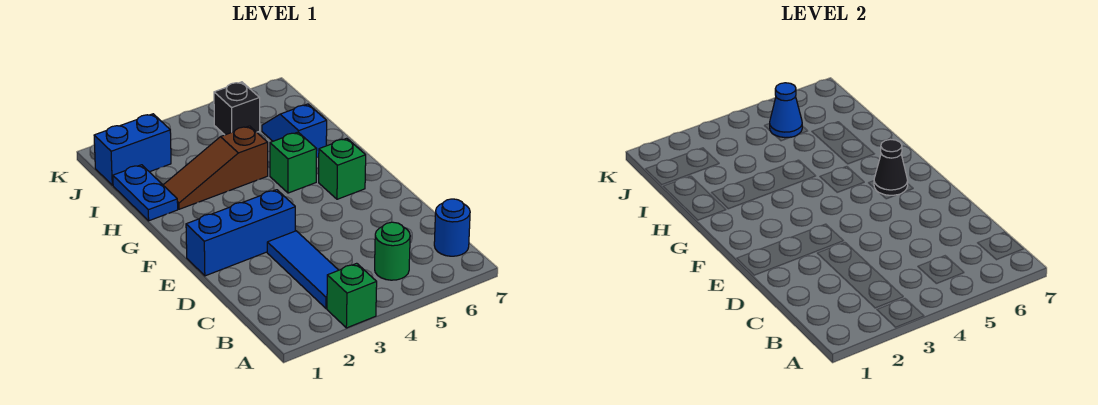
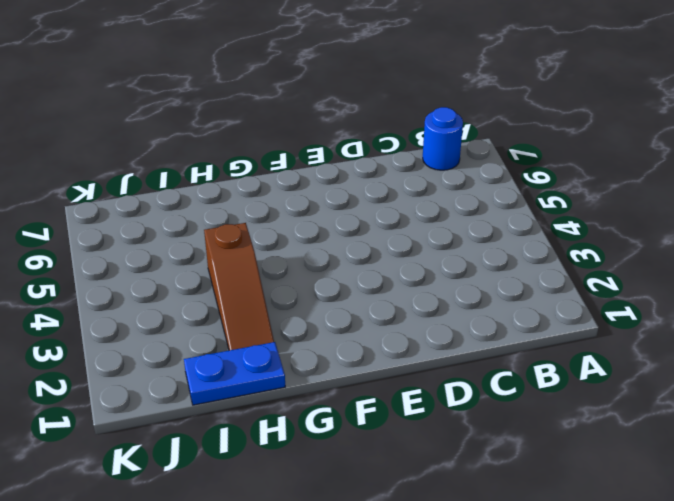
none -> green brick A3 level 1
none -> blue tile B3:D3 level 1
none -> green round brick B5 level 1

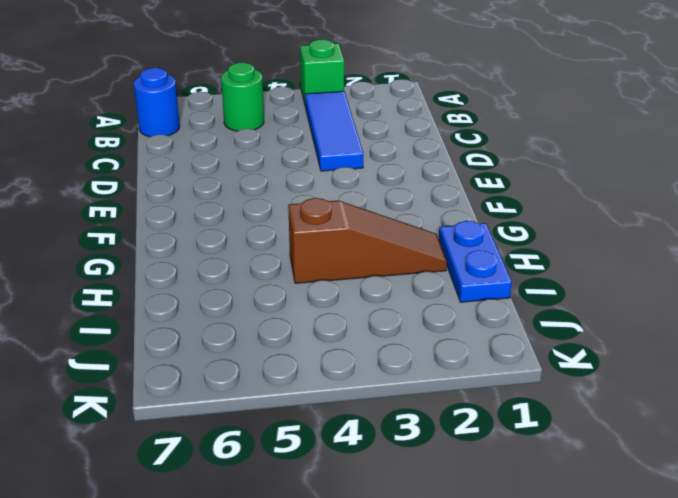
none -> blue brick E1:E3 level 1
none -> green brick F6 level 1
none -> green brick G5 level 1

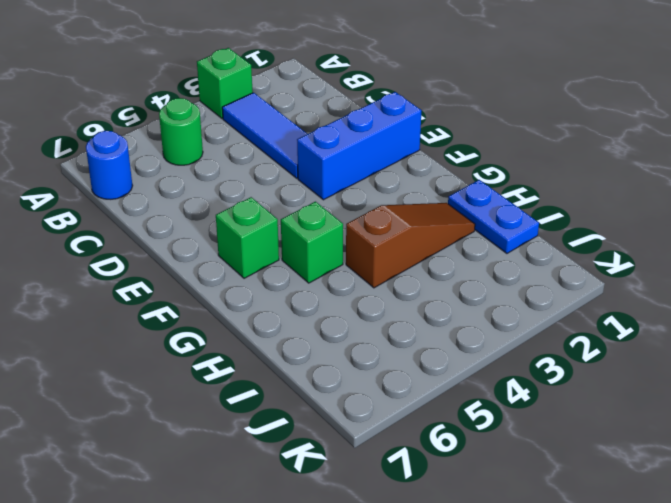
none -> blue slope H6:I6 level 1 top H
none -> blue brick J1:J2 level 1
none -> black brick J5 level 1

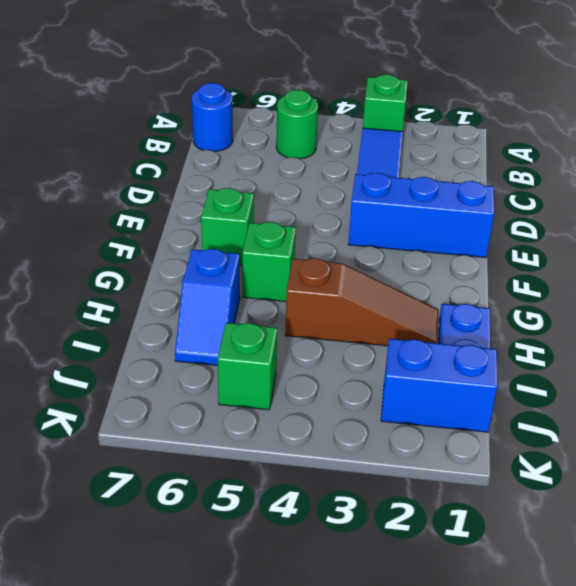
green brick J5 level 1 -> black brick J5 level 1
none -> black cone F6 level 2
none -> blue cone J5 level 2

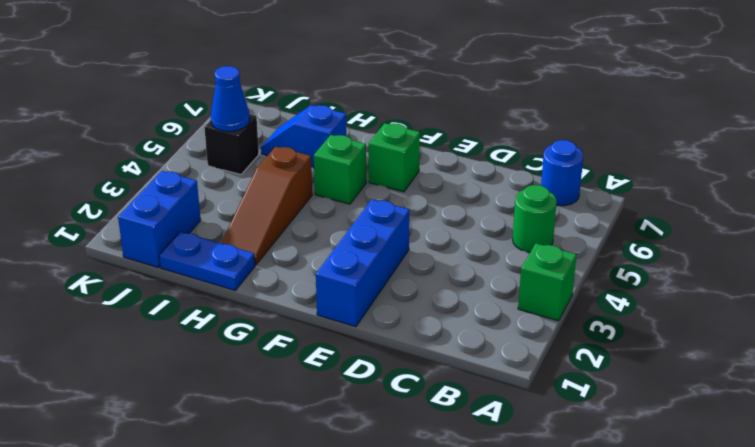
none -> blue tile B3:D3 level 1
none -> black cone F6 level 2

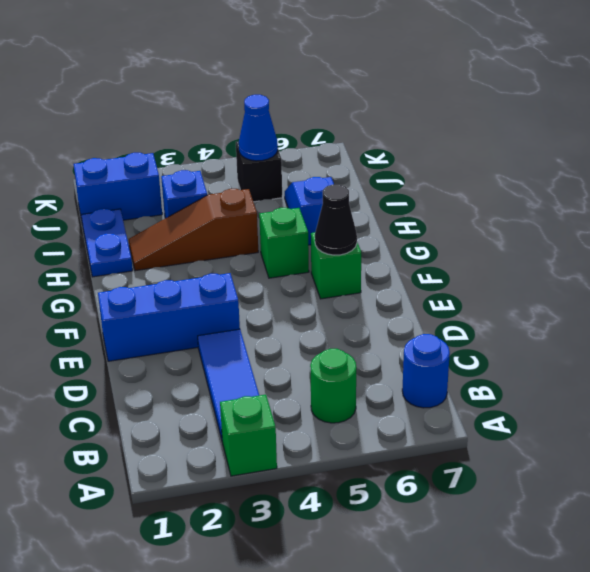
blue brick I3 level 1 -> none

